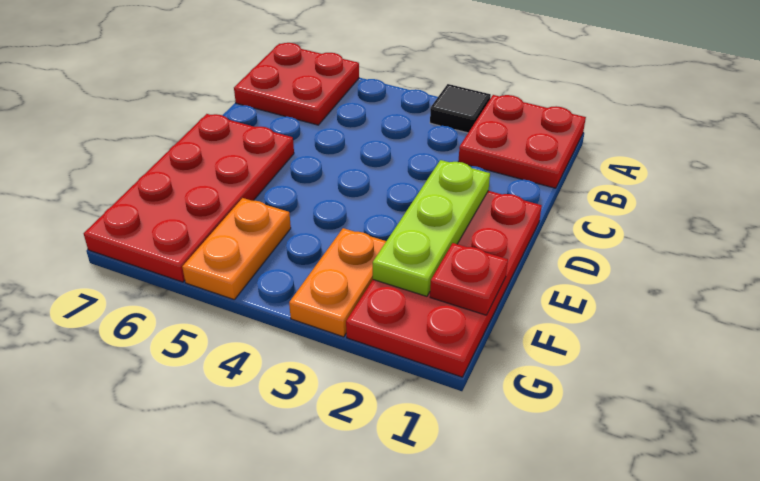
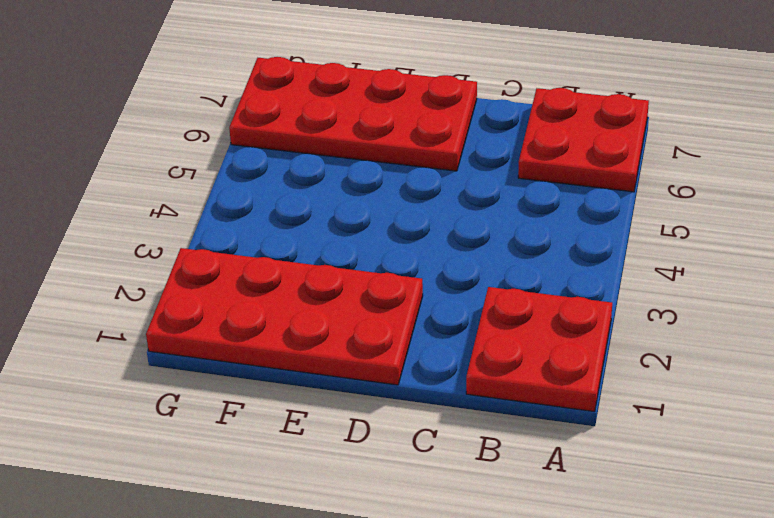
none -> black tile A3 level 1
none -> orange plate F3:G3 level 1

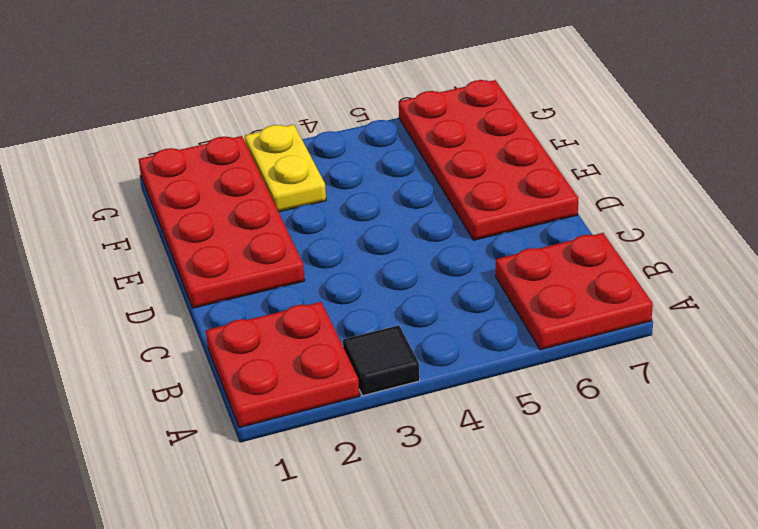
yellow plate F3:G3 level 1 -> orange plate F3:G3 level 1
none -> orange plate F5:G5 level 1
none -> lime plate D2:F2 level 2

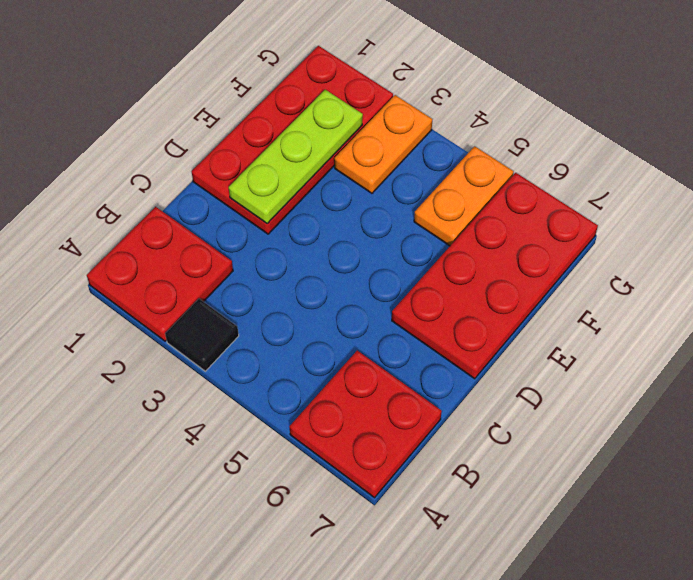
none -> red plate F1 level 2

